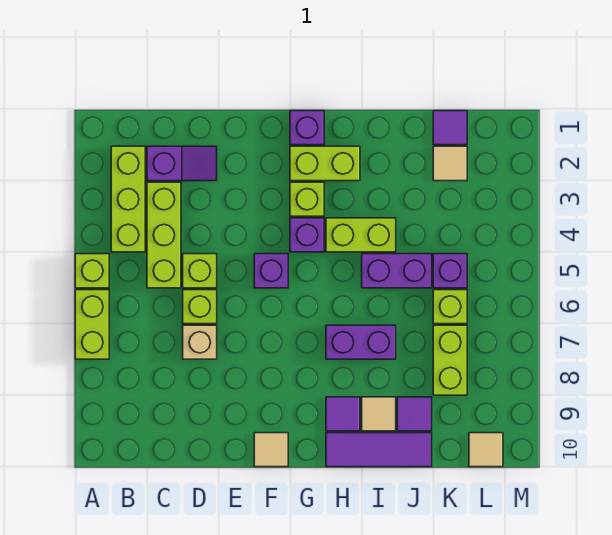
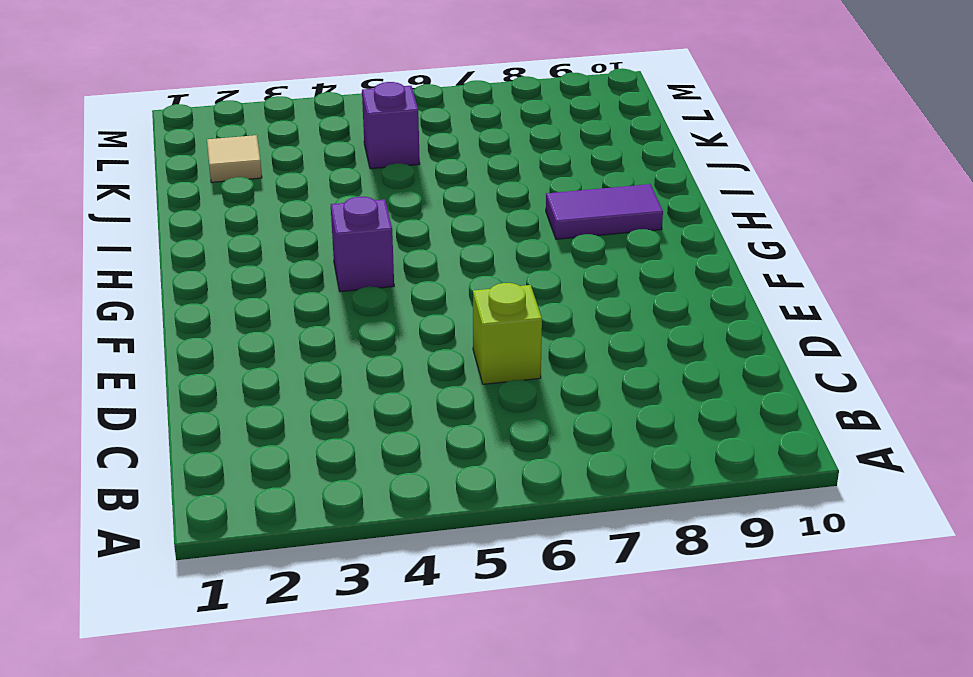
purple tile H8:H9 level 1 -> purple tile H9 level 1
none -> lime brick A5 level 1
none -> lime brick A6:A7 level 1
none -> lime brick B2:B4 level 1

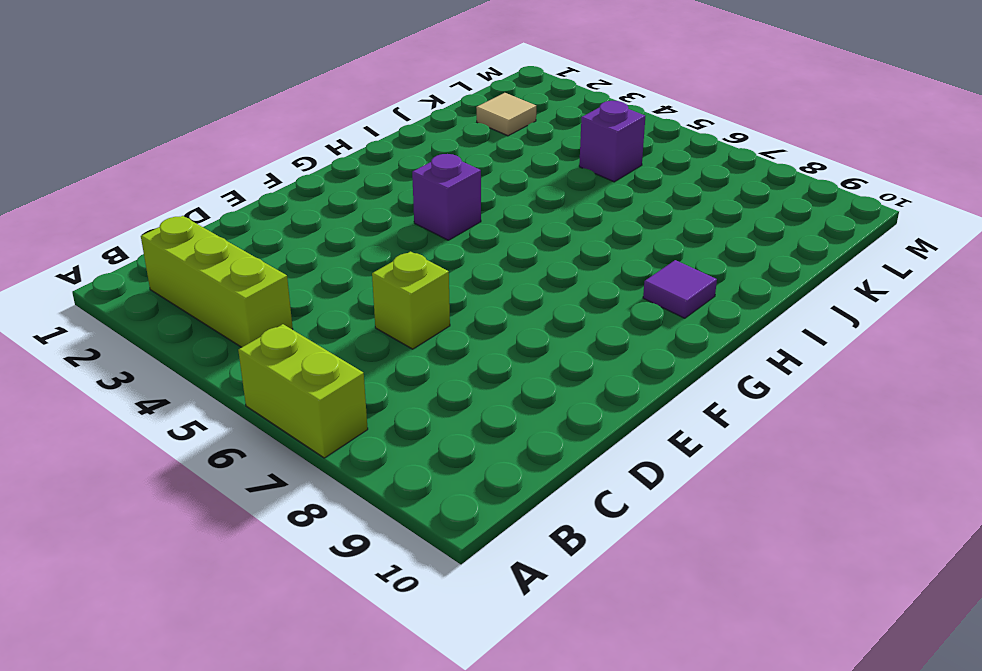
none -> lime brick A5 level 1
none -> purple slope C2:D2 level 1 top C
none -> lime brick C3:C5 level 1

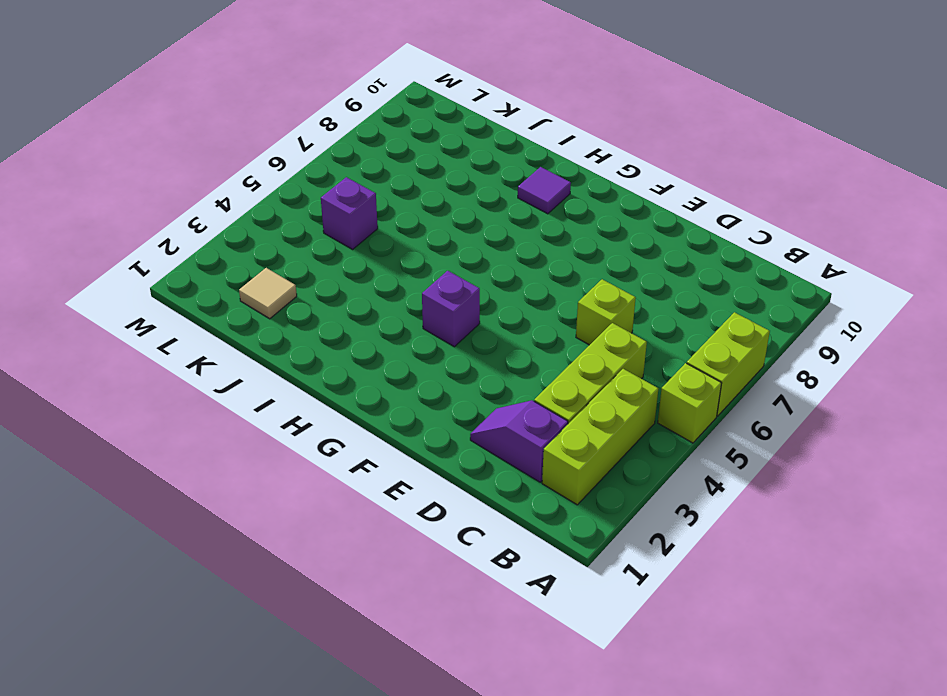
none -> lime brick D5 level 1
none -> tan brick D7 level 1
none -> purple brick F5 level 1

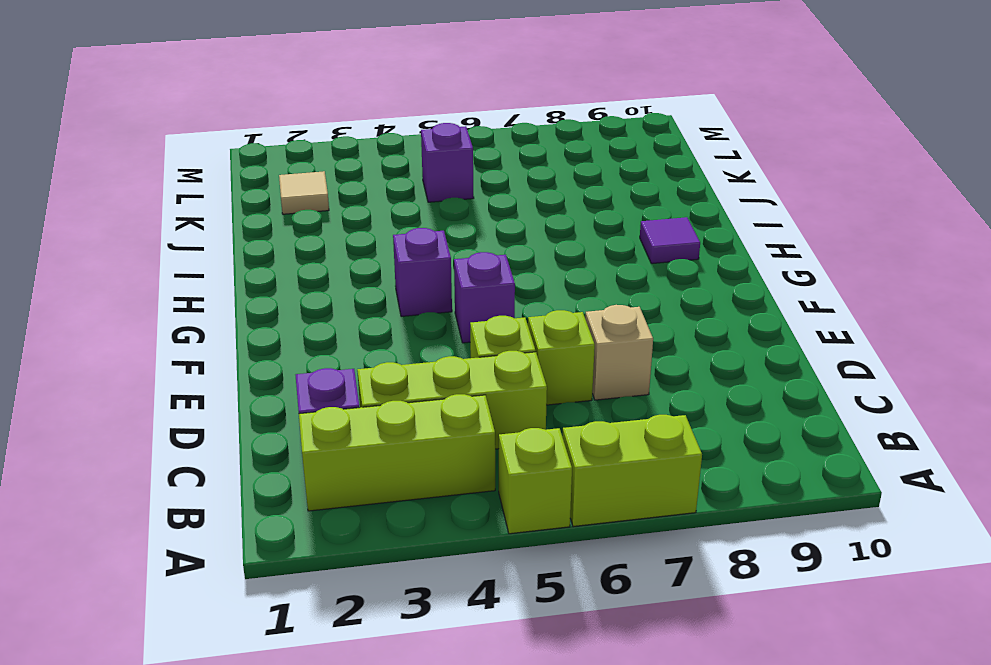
none -> tan tile F10 level 1
none -> purple brick G1 level 1
none -> lime brick G2:H2 level 1

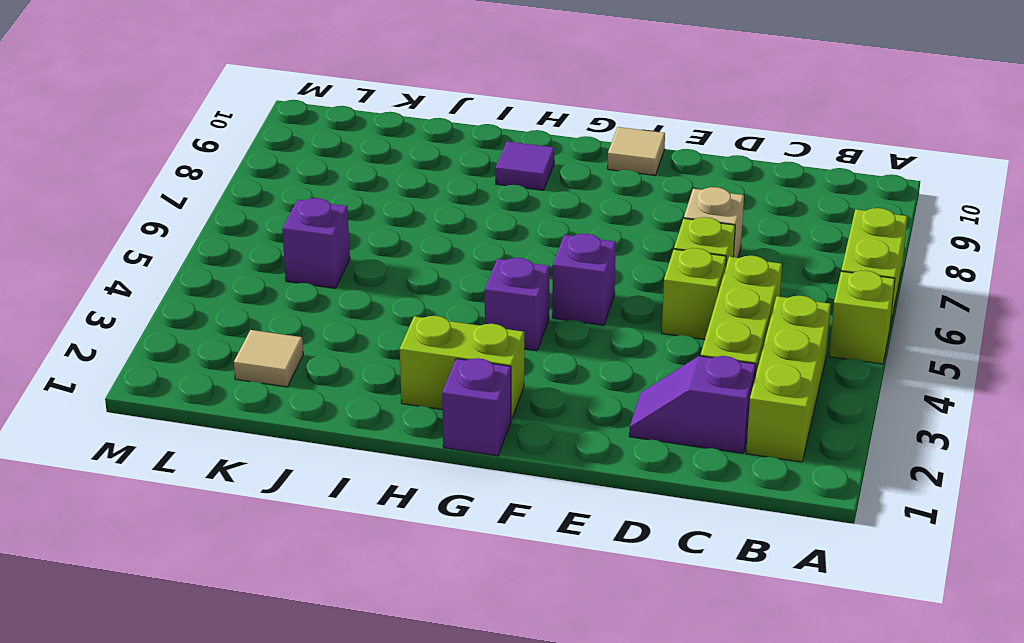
none -> lime brick G3 level 1
none -> lime brick H4:I4 level 1
none -> purple brick H7:I7 level 1

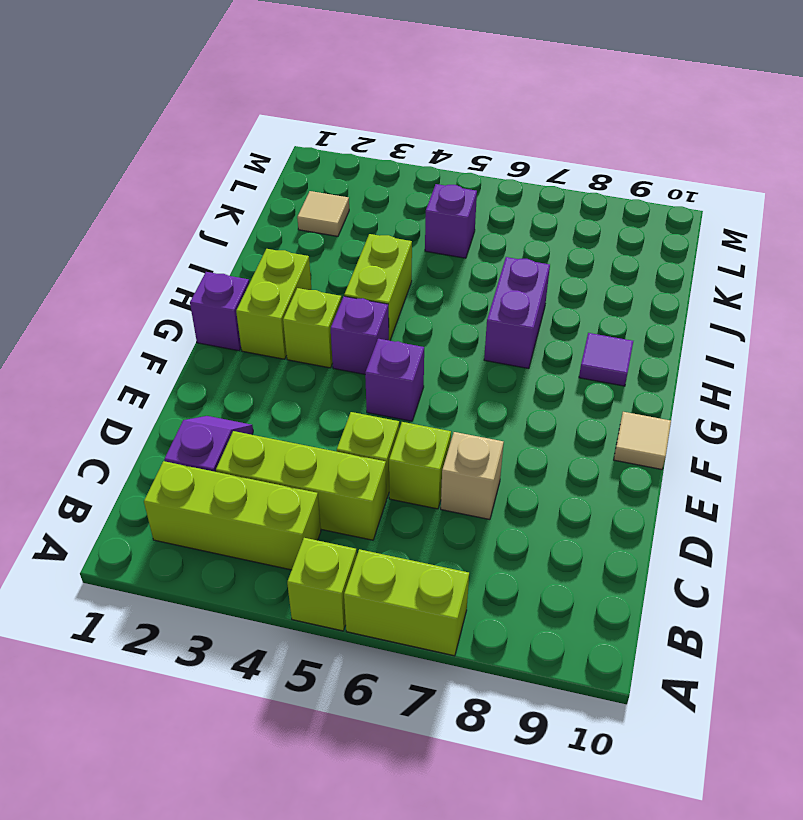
none -> purple tile H10:J10 level 1
none -> purple brick I5:J5 level 1
none -> tan tile I9 level 1

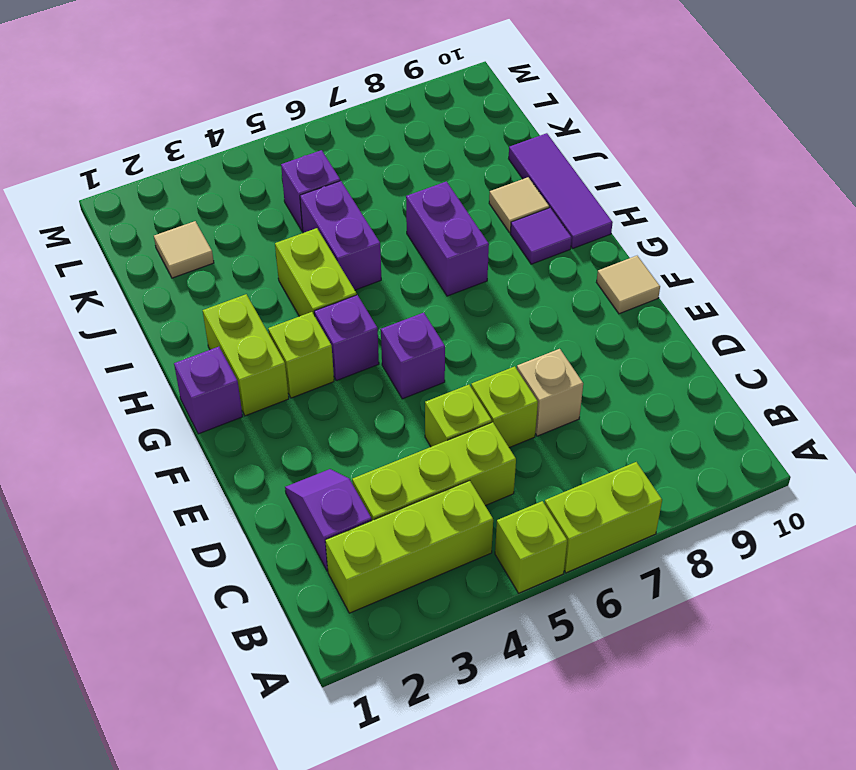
none -> purple tile J9 level 1
none -> purple tile K1 level 1
none -> lime brick K6 level 1

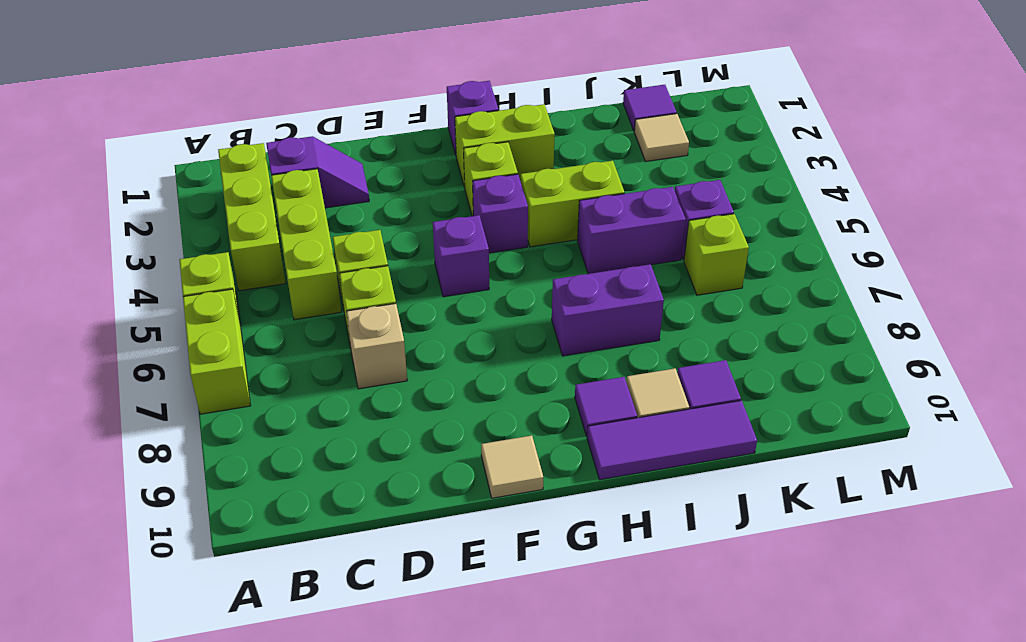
none -> lime brick K7:K8 level 1
none -> tan tile L10 level 1

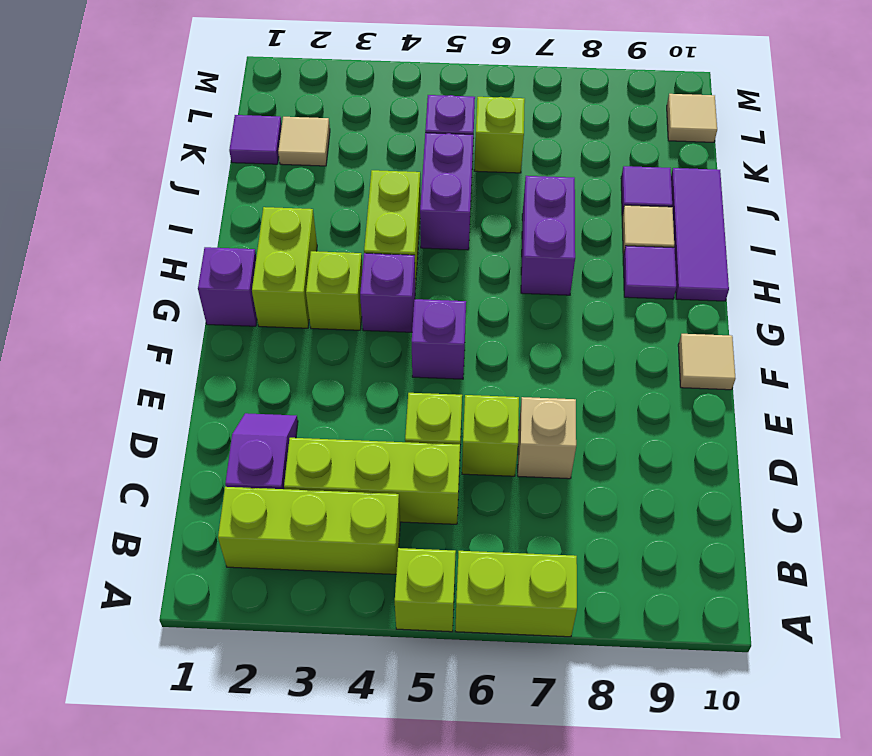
none -> lime brick K7:K8 level 1

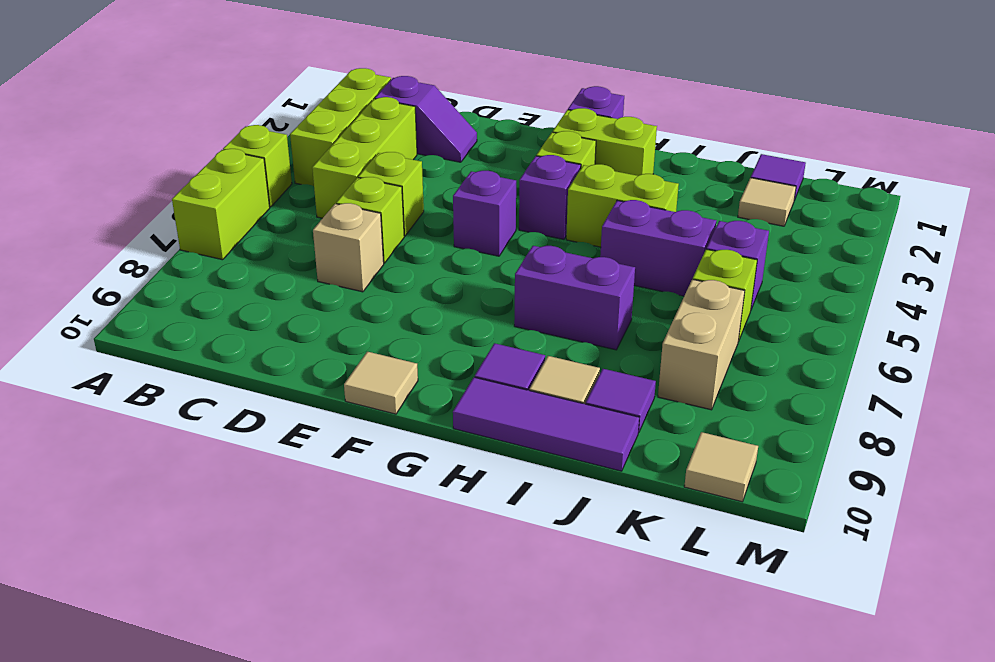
tan brick K7:K8 level 1 -> lime brick K7:K8 level 1

